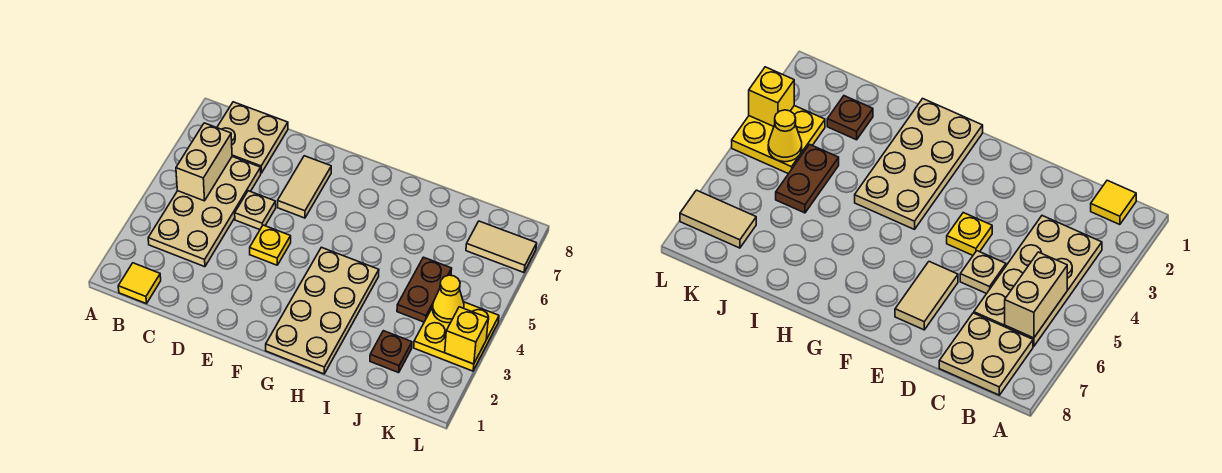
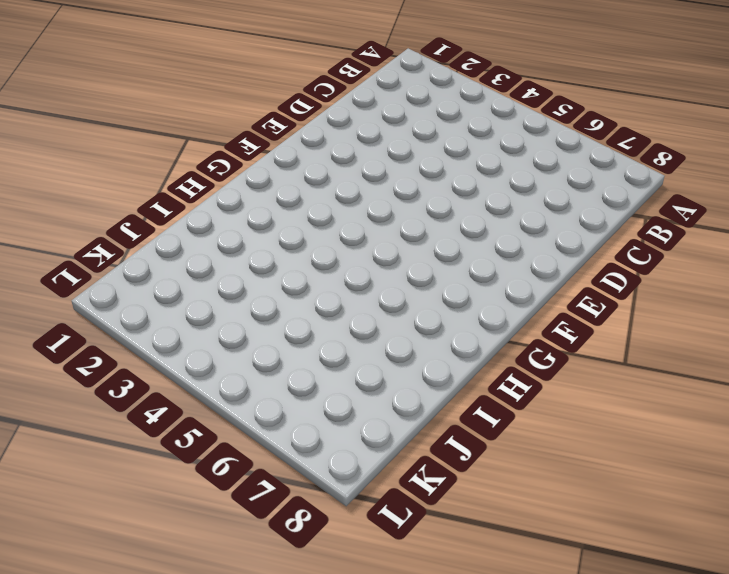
none -> yellow tile B1 level 1
none -> tan plate B3:C6 level 1
none -> tan plate B7:C8 level 1

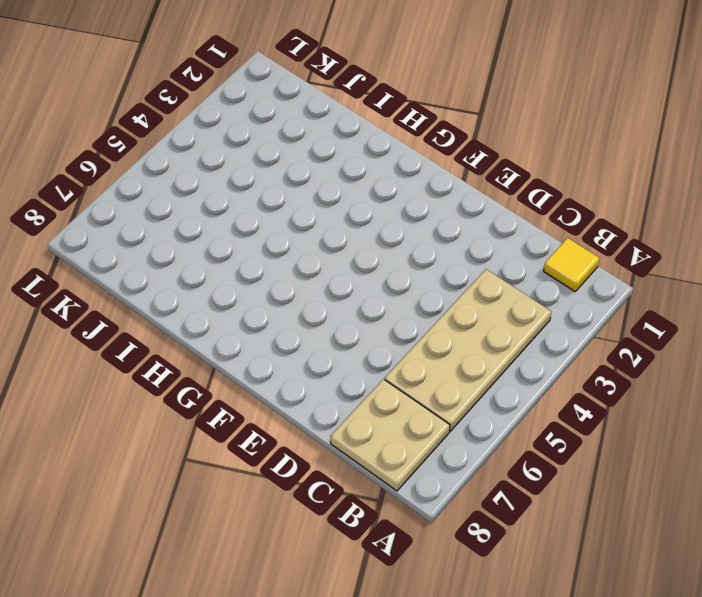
none -> tan plate D5 level 1
none -> yellow plate E4 level 1
none -> tan tile E6:E7 level 1

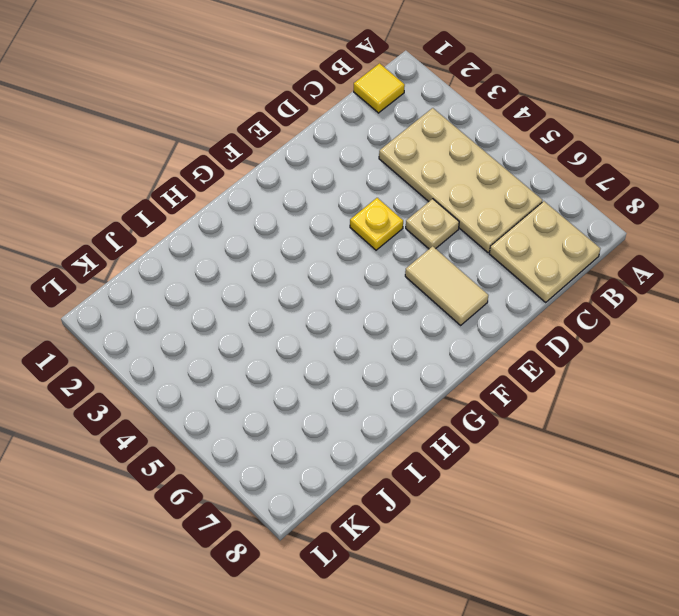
none -> tan plate G1:H4 level 1
none -> brown plate J2 level 1
none -> brown plate J4:J5 level 1

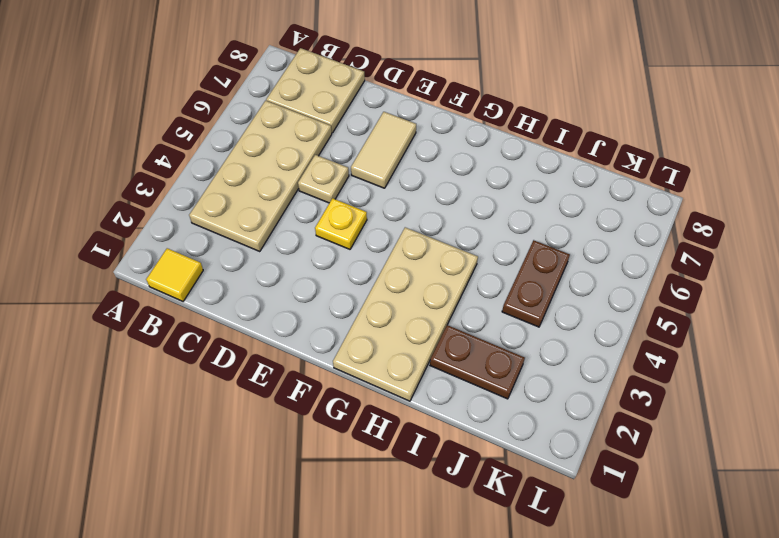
brown plate I2:J2 level 1 -> brown plate J2 level 1
none -> yellow plate K3:L4 level 1
none -> tan tile K7:L7 level 1
none -> tan brick B5:B6 level 2

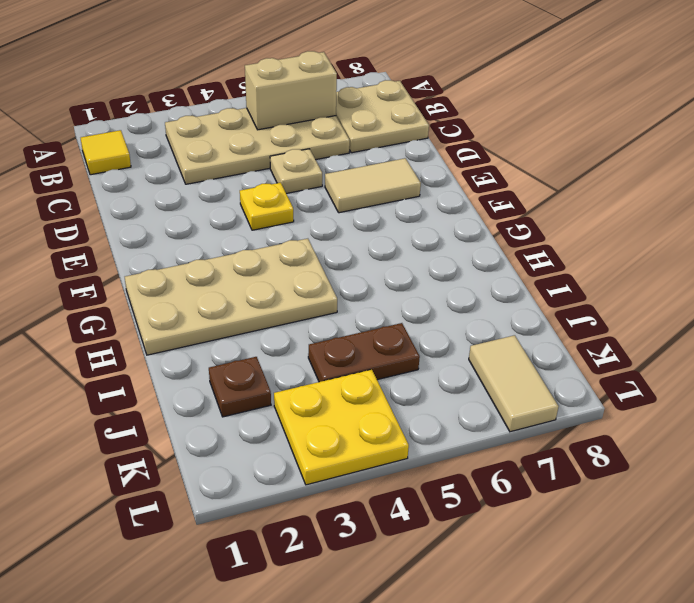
none -> yellow cone K4 level 2
none -> yellow brick L3 level 2

